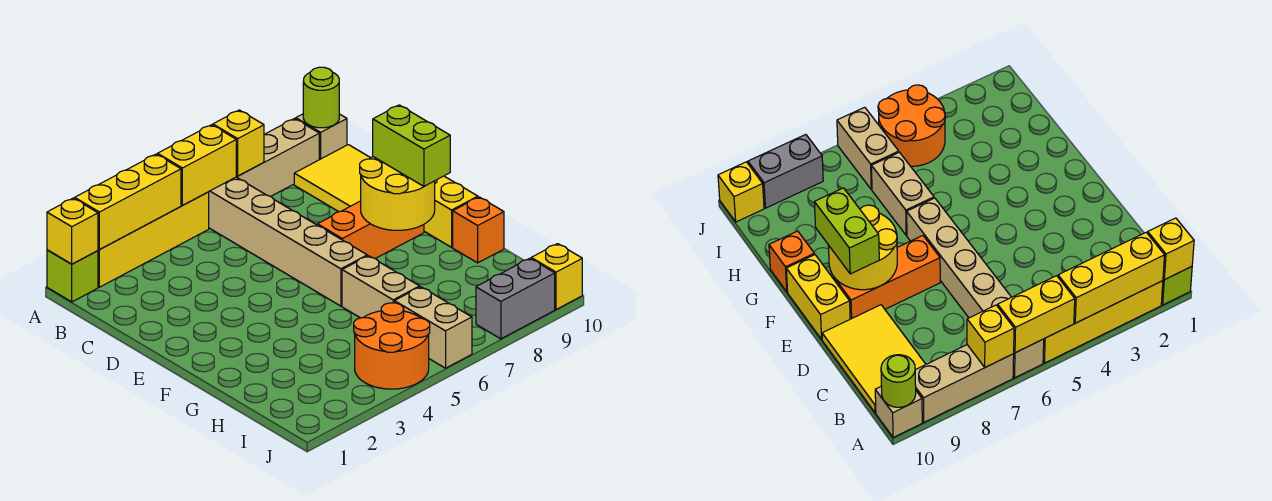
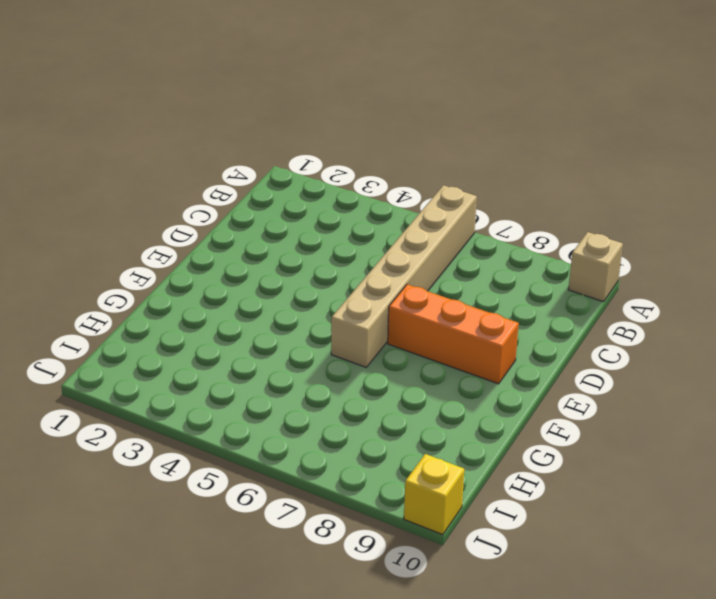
none -> lime brick A1 level 1
none -> yellow brick A2:A5 level 1
none -> tan brick A7:A9 level 1

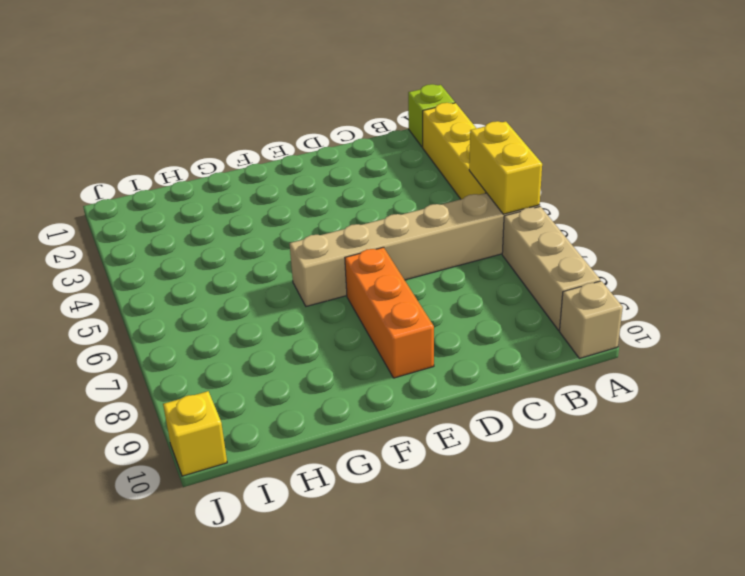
none -> yellow tile B9:D10 level 1
none -> yellow brick E10:F10 level 1
none -> tan brick G6:H6 level 1

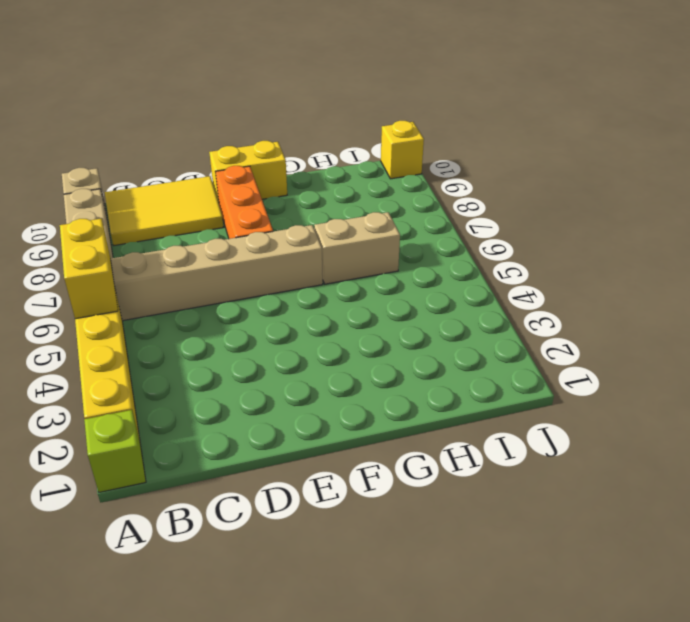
none -> orange brick G10 level 1
none -> orange round brick I4:J5 level 1
none -> tan brick I6:J6 level 1

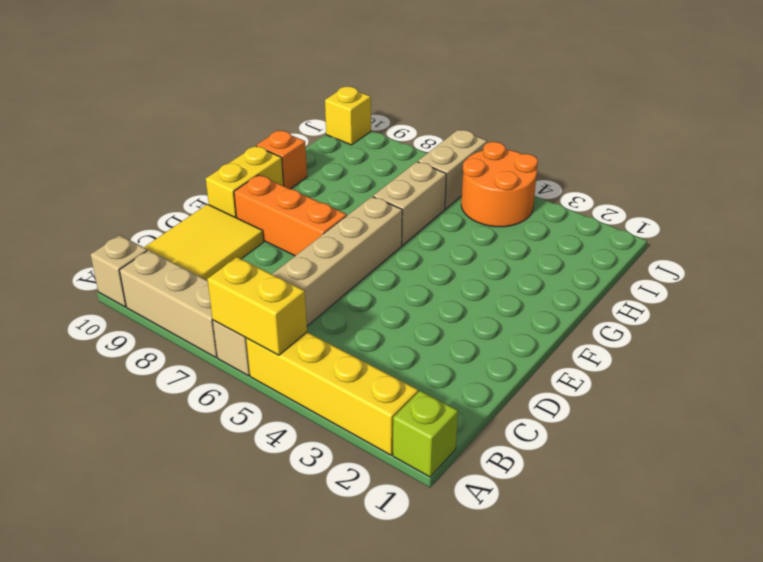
none -> grey brick J8:J9 level 1
none -> yellow brick A1 level 2
none -> yellow brick A2:A4 level 2

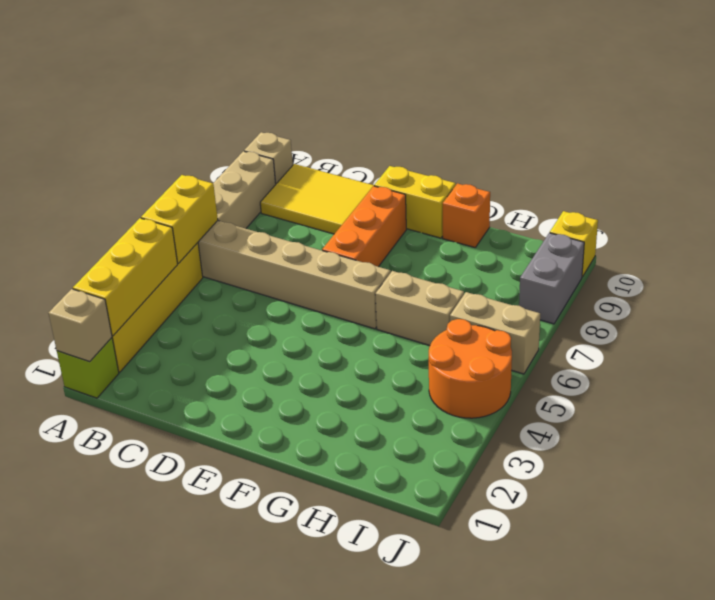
tan brick A1 level 2 -> yellow brick A1 level 2
none -> yellow brick A7 level 2
none -> lime round brick A10 level 2
none -> yellow round brick E8:F9 level 2

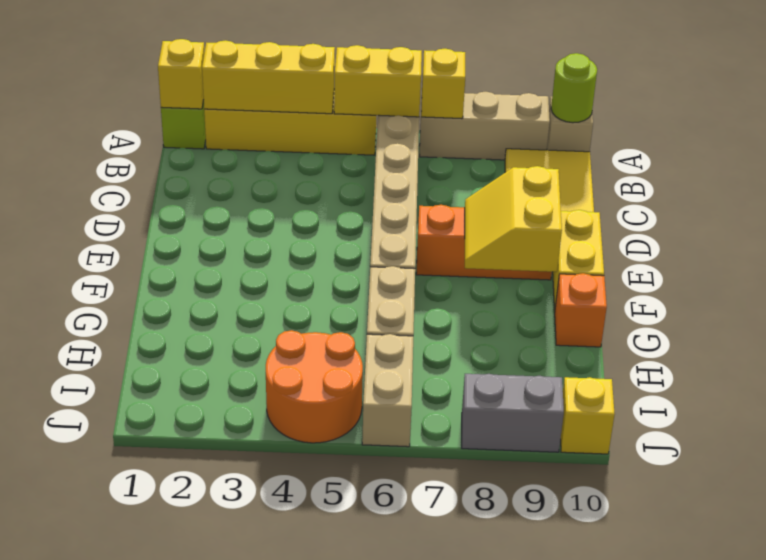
yellow slope E8:F9 level 2 top 9 -> yellow round brick E8:F9 level 2
none -> lime brick E9:F9 level 3

